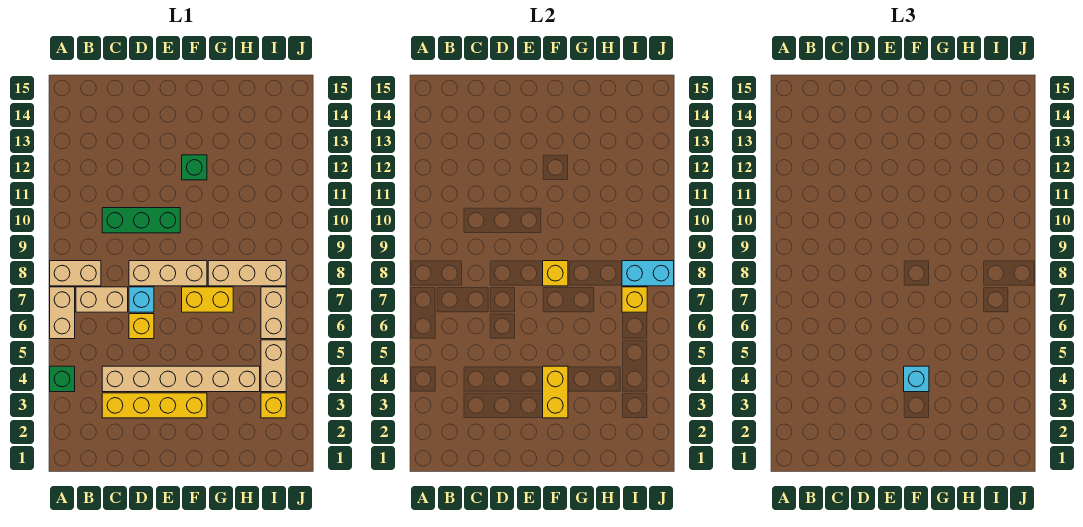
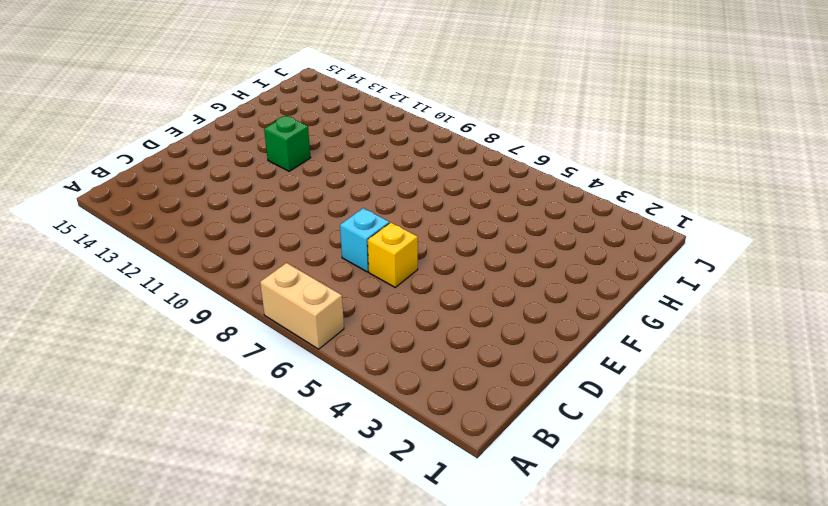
none -> green brick A4 level 1
none -> tan brick A8:B8 level 1
none -> tan brick B7:C7 level 1

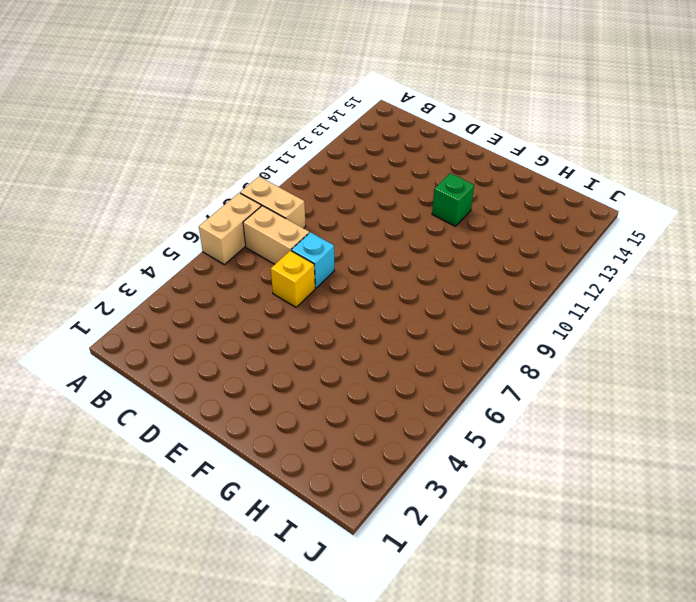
none -> green brick A4 level 1
none -> yellow brick C3:F3 level 1
none -> tan brick C4:H4 level 1

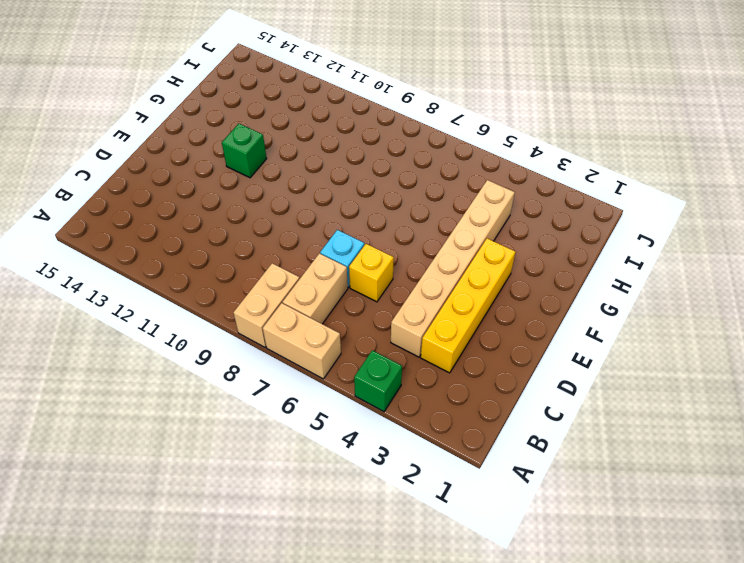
none -> green brick C10:E10 level 1
none -> tan brick D8:F8 level 1
none -> yellow brick F7:G7 level 1

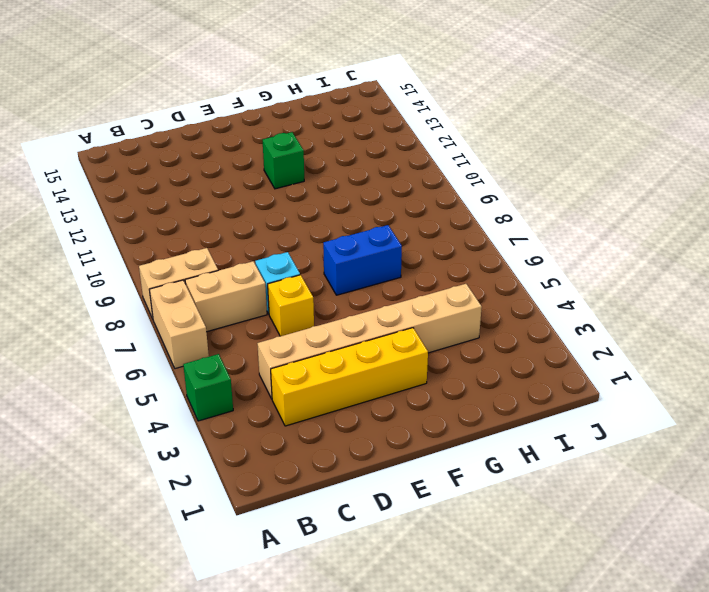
blue brick F7:G7 level 1 -> yellow brick F7:G7 level 1
none -> green brick C10:E10 level 1
none -> tan brick D8:F8 level 1
none -> tan brick G8:I8 level 1

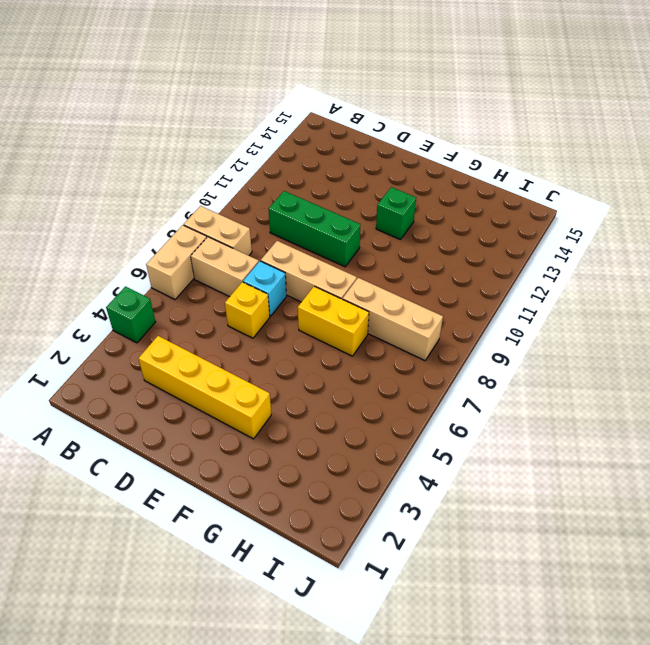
none -> tan brick C4:H4 level 1
none -> yellow brick I3 level 1
none -> tan brick I4:I5 level 1

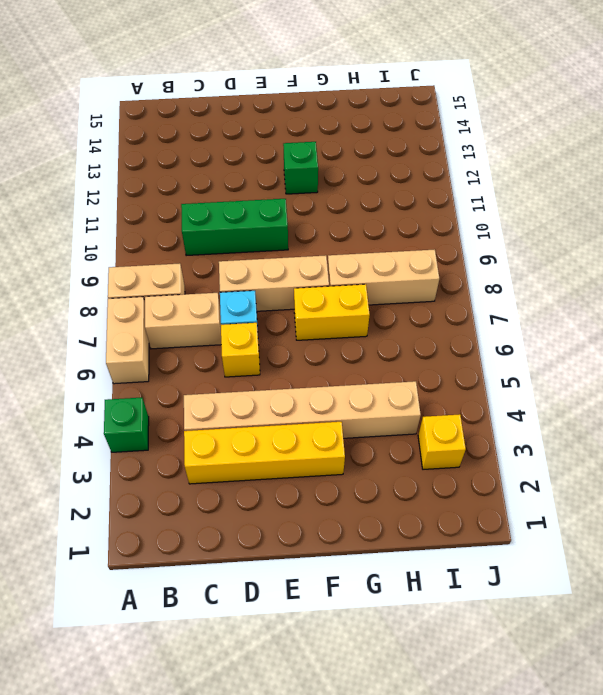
none -> tan brick I4:I5 level 1
none -> tan brick I6:I7 level 1
none -> yellow brick F3:F4 level 2

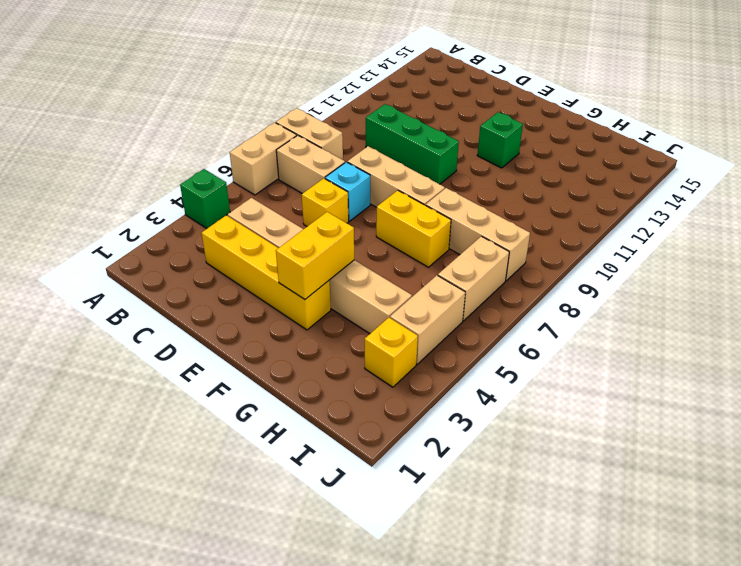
none -> yellow brick F8 level 2
none -> yellow brick I7 level 2
none -> cyan brick I8:J8 level 2

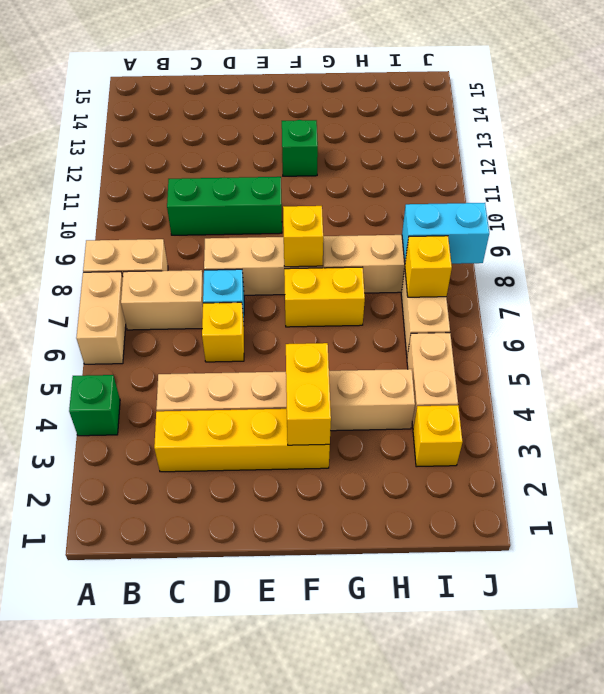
none -> cyan brick F4 level 3

